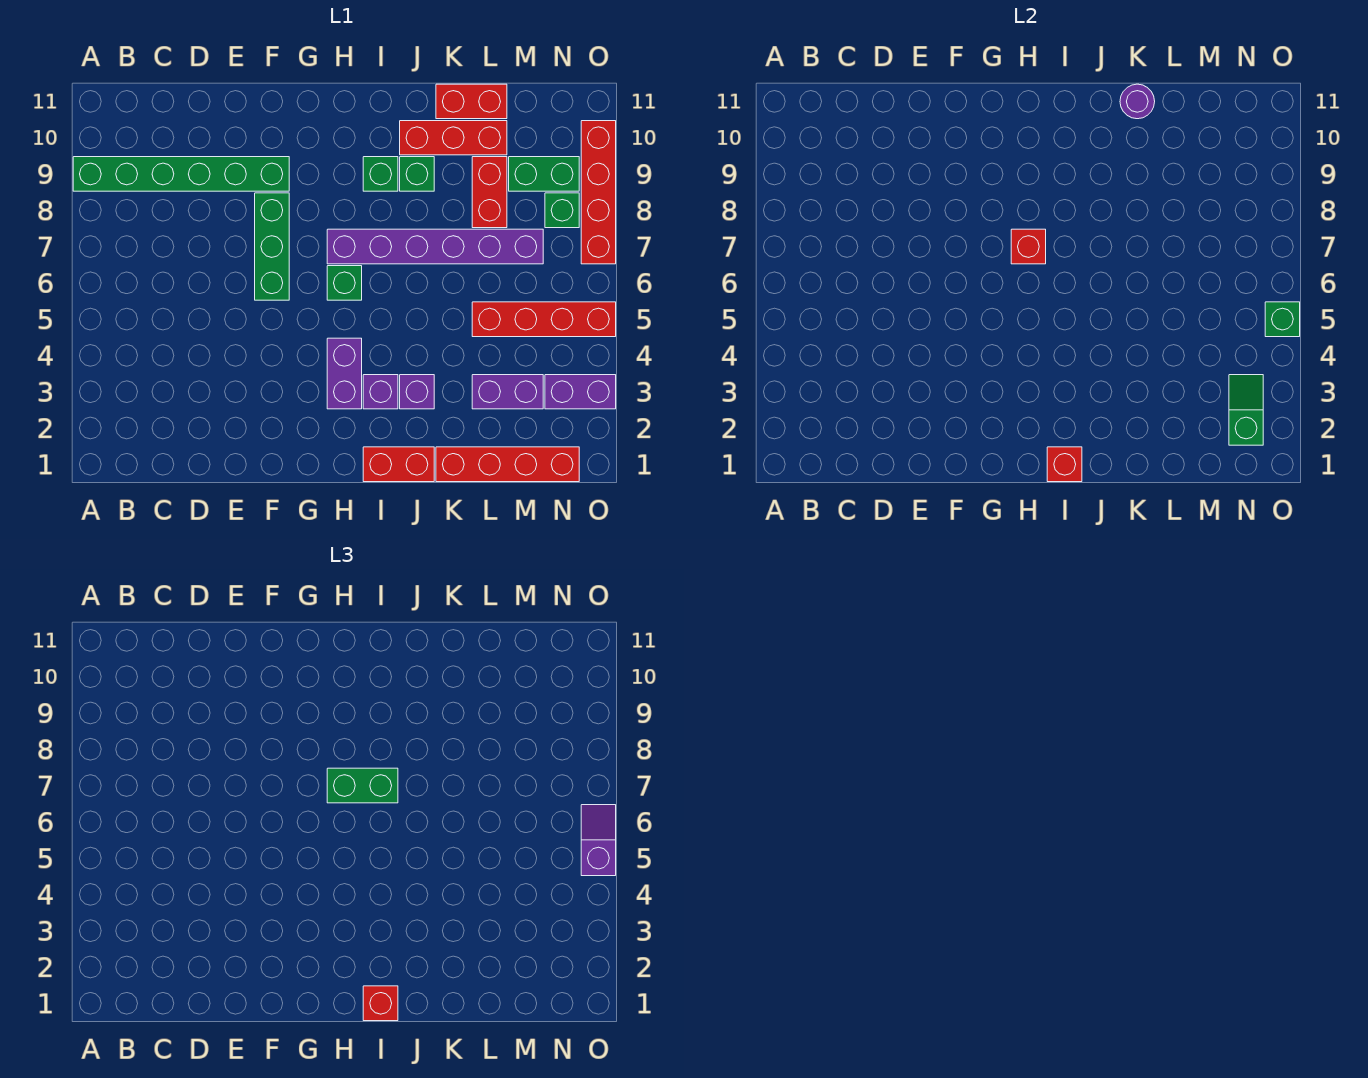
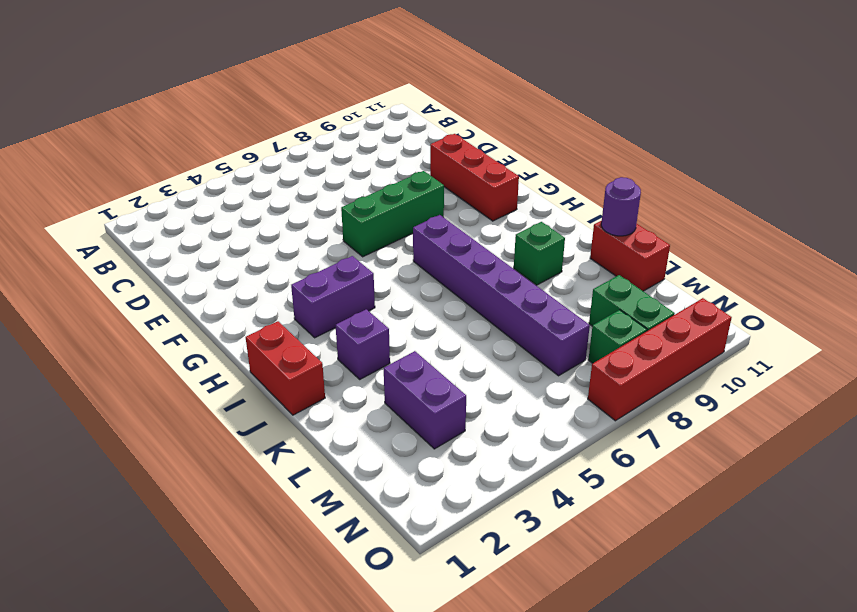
red brick E10:G10 level 1 -> red brick J10:L10 level 1
none -> green brick A9:F9 level 1
none -> green brick H6 level 1
none -> purple brick I3 level 1

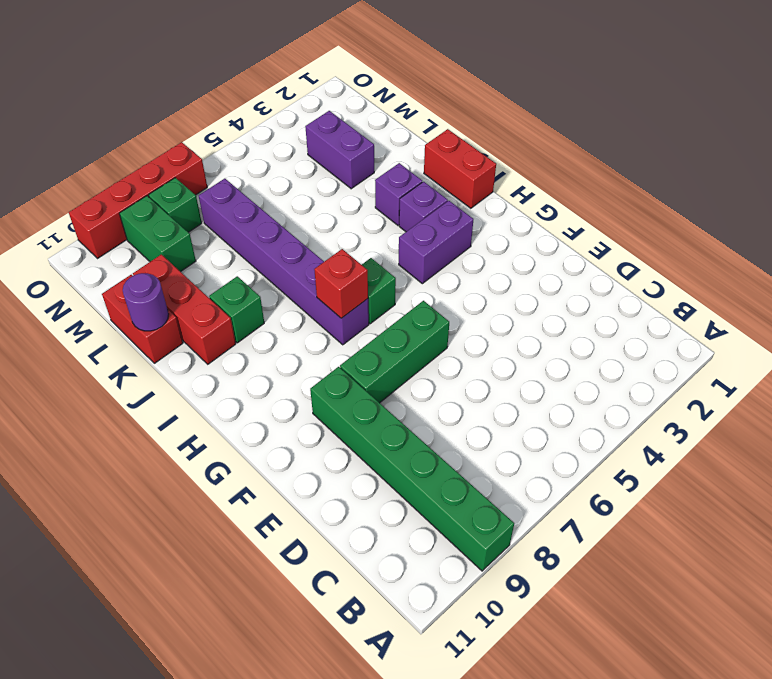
none -> green brick I9 level 1
none -> red brick K1:N1 level 1
none -> red brick L5:O5 level 1

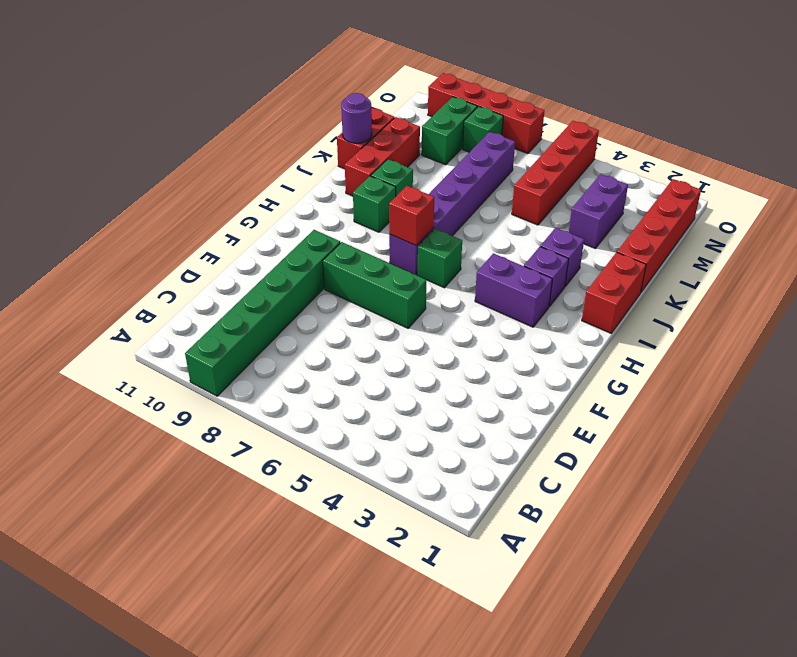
none -> red brick L8:L9 level 1
none -> purple brick N3:O3 level 1
none -> red brick I1 level 2

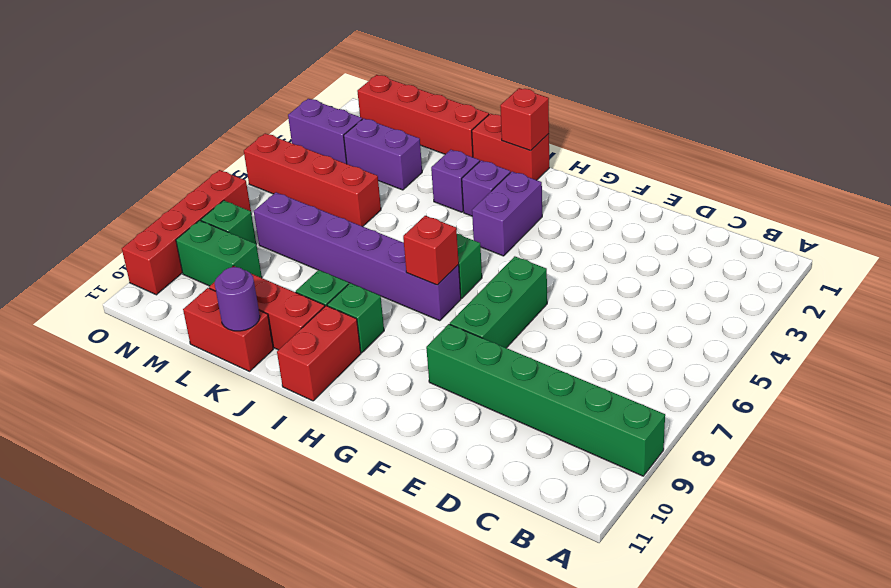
red brick I10:I11 level 1 -> red brick L8:L9 level 1
none -> green slope N2:N3 level 2 top 2
none -> green brick O5 level 2
none -> green brick H7:I7 level 3

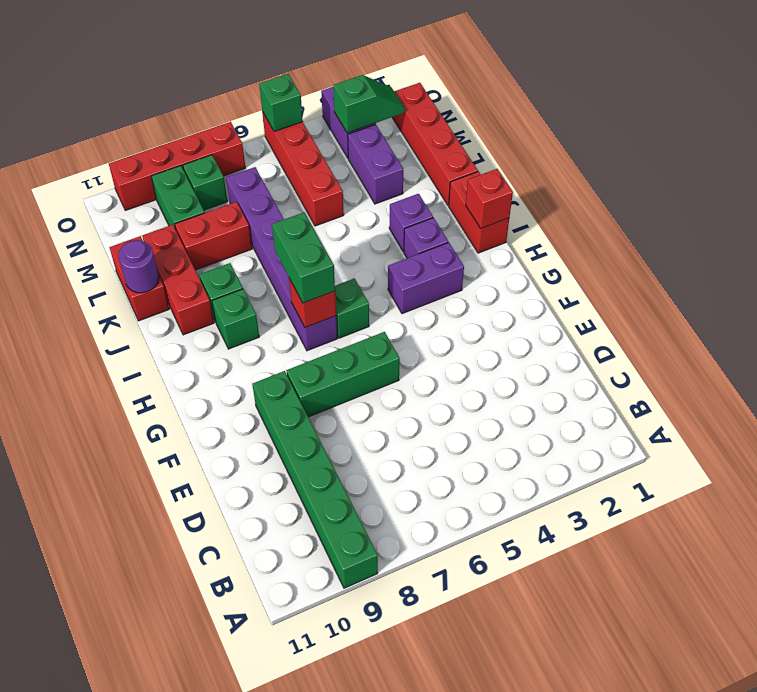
green slope N2:N3 level 2 top 3 -> green slope N2:N3 level 2 top 2
none -> red brick I1 level 3
none -> purple slope O5:O6 level 3 top 5

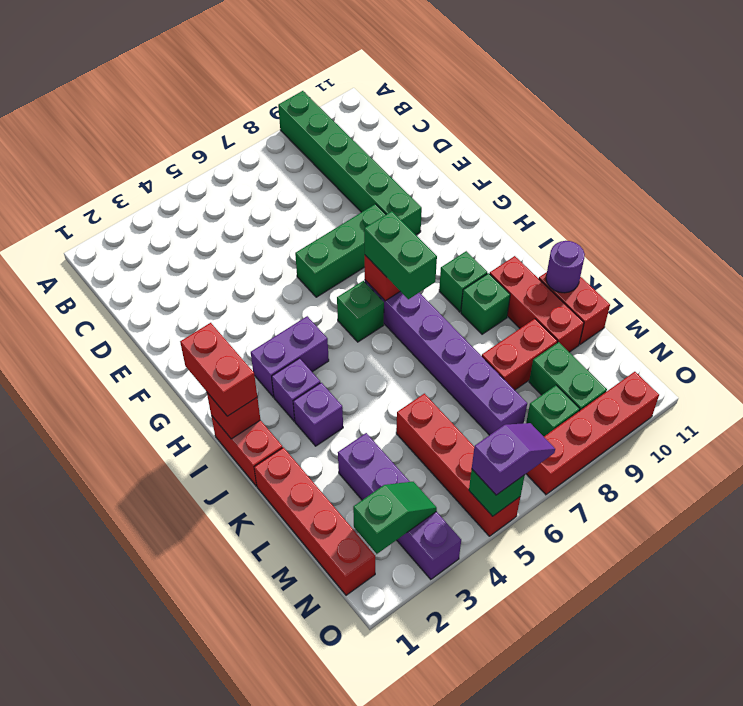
red brick H1:I1 level 3 -> red brick I1 level 3

